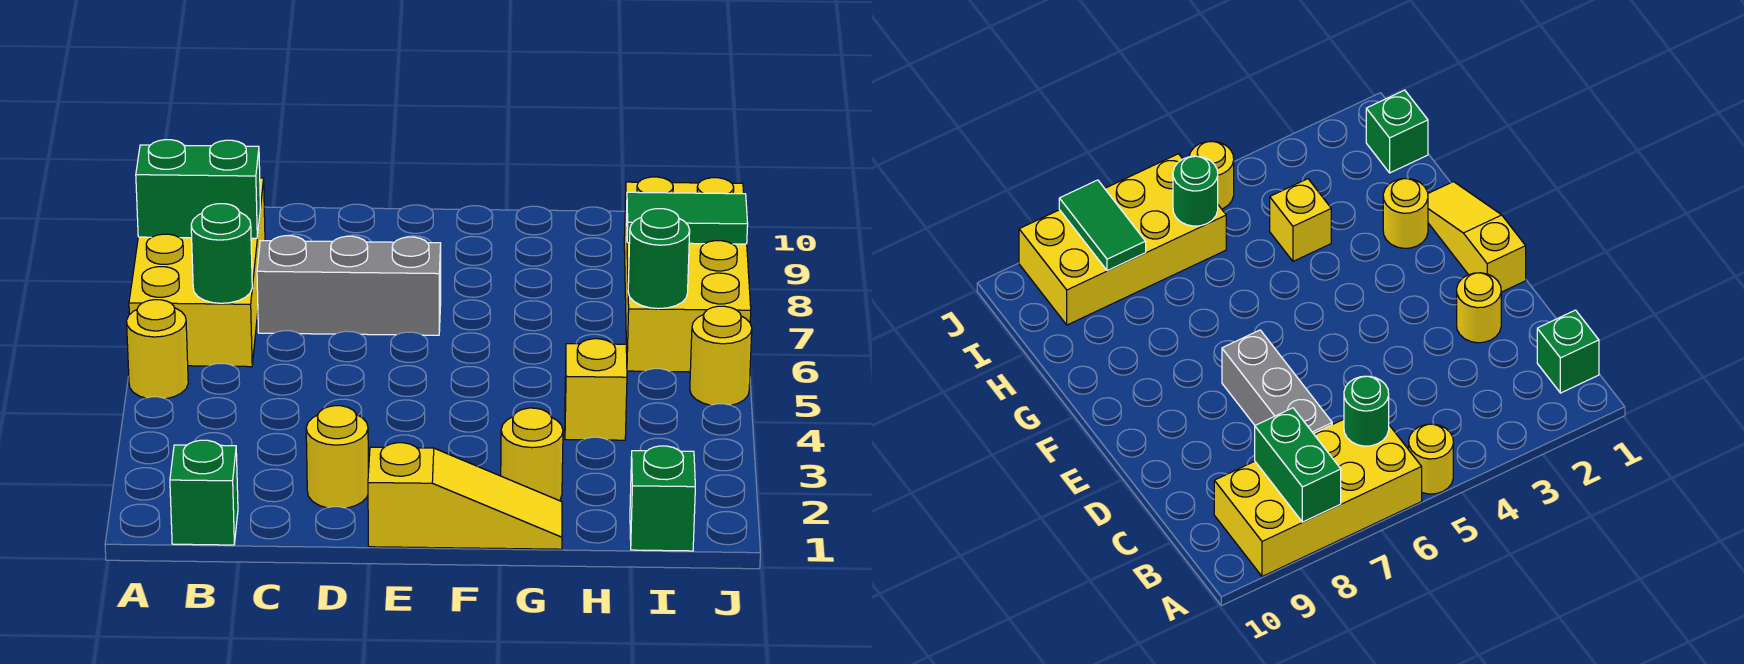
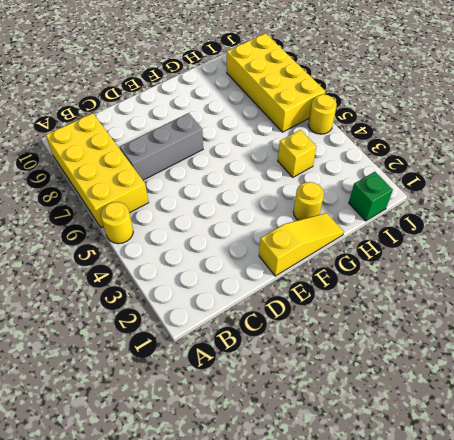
none -> green brick B1 level 1
none -> yellow round brick D2 level 1
none -> green brick A8:B8 level 2

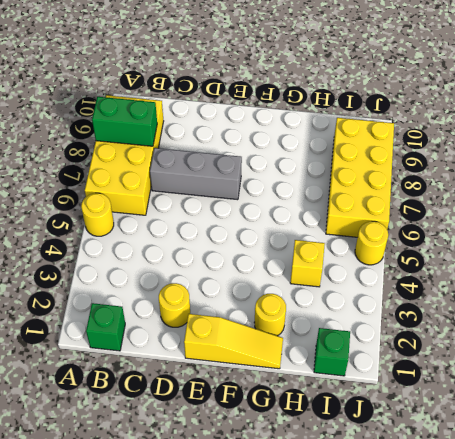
none -> green round brick B6 level 2
none -> green round brick I6 level 2
none -> green tile I8:J8 level 2

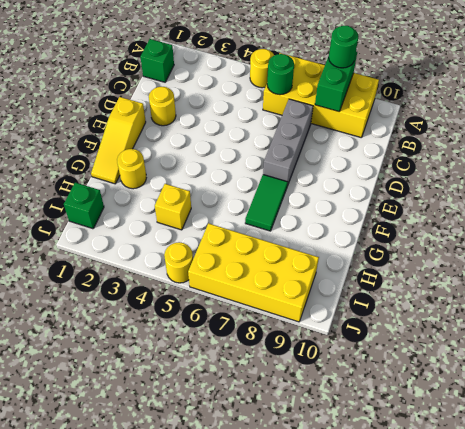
green round brick A8 level 3 -> green round brick I6 level 2
green tile F7:G7 level 1 -> green tile I8:J8 level 2

